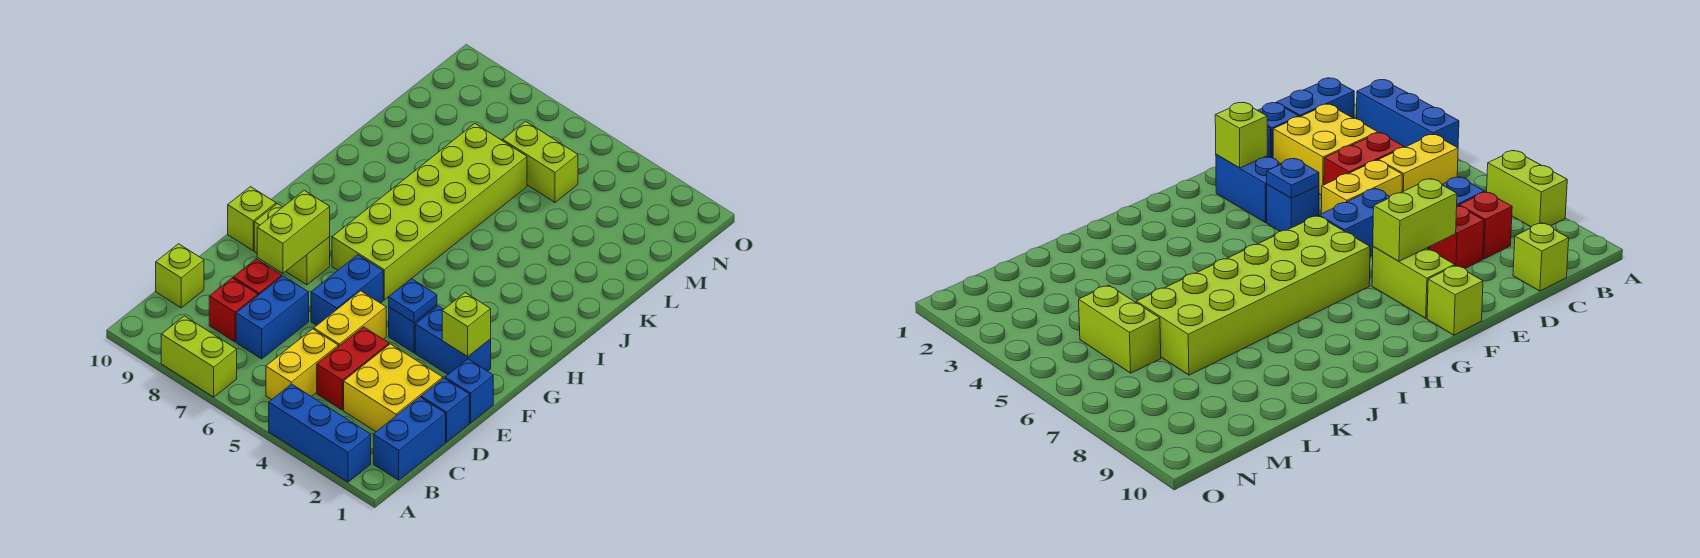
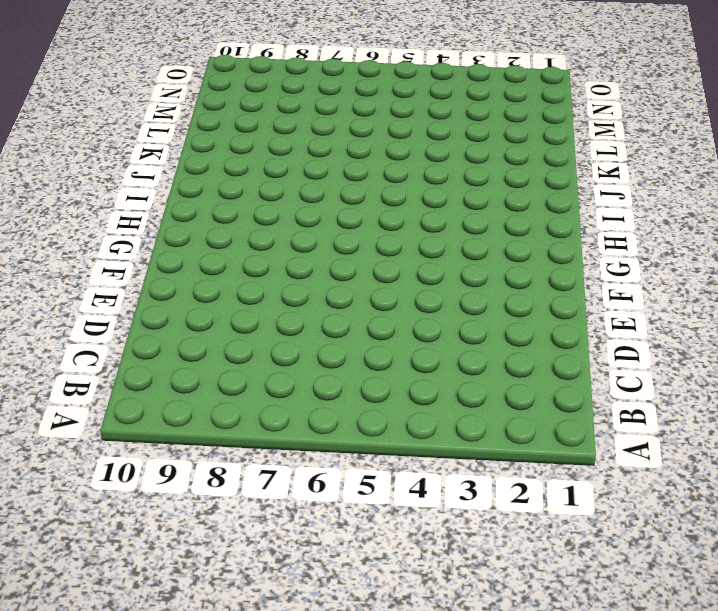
none -> blue brick A2:A4 level 1
none -> lime brick A7:A8 level 1
none -> blue brick B1:C1 level 1

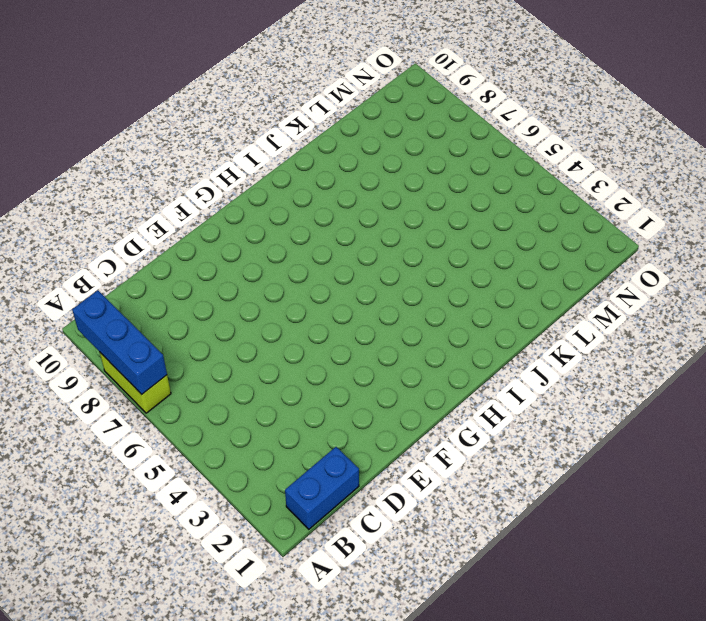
blue brick A7:A9 level 2 -> blue brick A2:A4 level 1
none -> yellow brick B5:C5 level 1
none -> yellow brick C2:D3 level 1
none -> red brick C4:D4 level 1

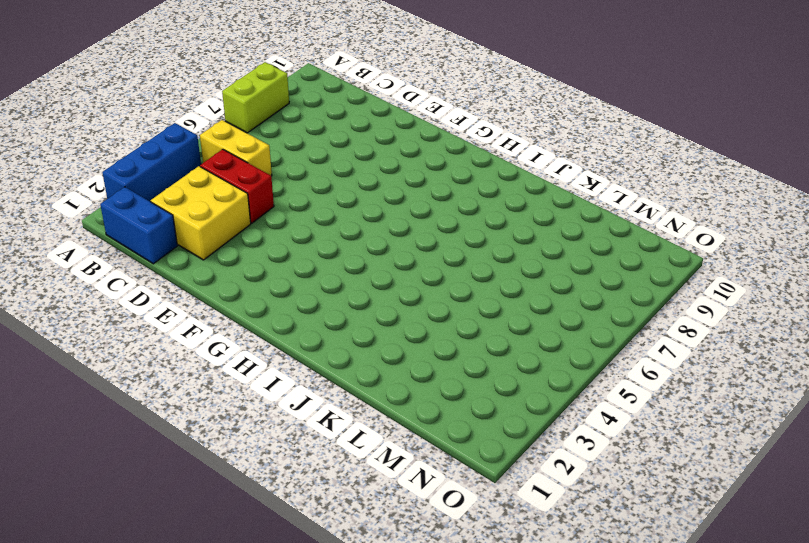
none -> blue brick C7:D7 level 1
none -> red brick C8 level 1
none -> lime brick C10 level 1

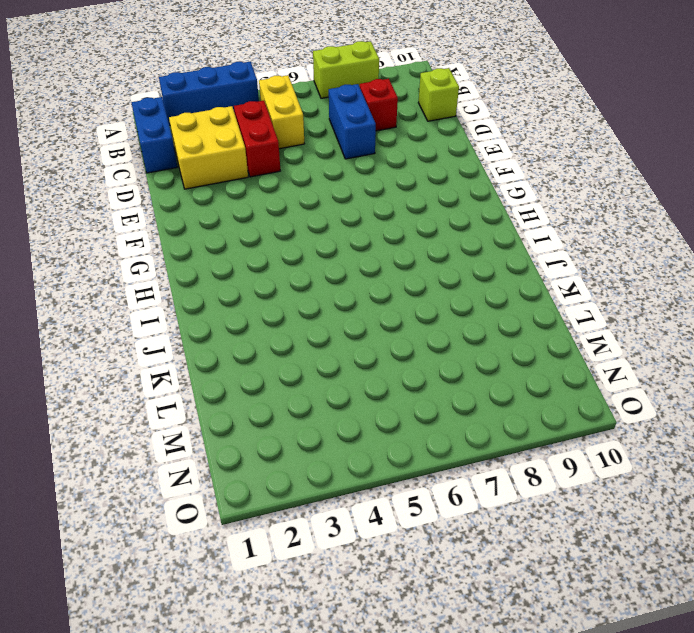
none -> blue brick D1 level 1
none -> yellow brick D5:E5 level 1
none -> red brick D8 level 1

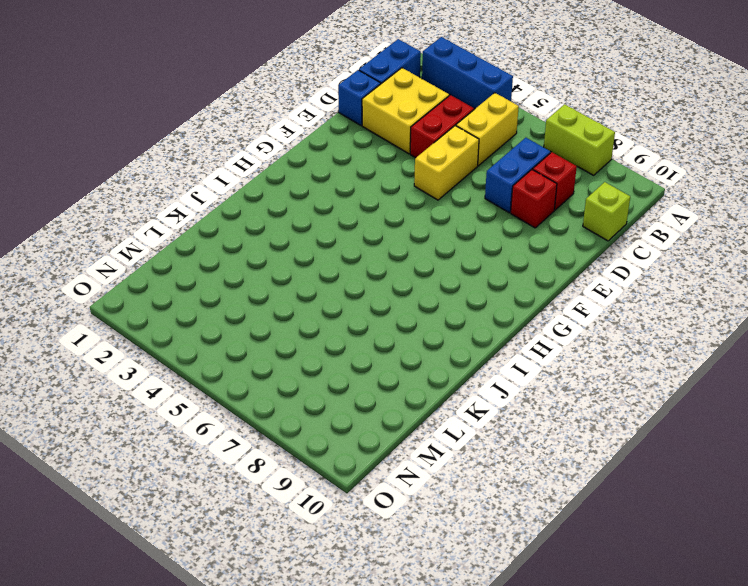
none -> blue brick E1 level 1
none -> blue brick E6:F6 level 1
none -> blue brick F2:F3 level 1

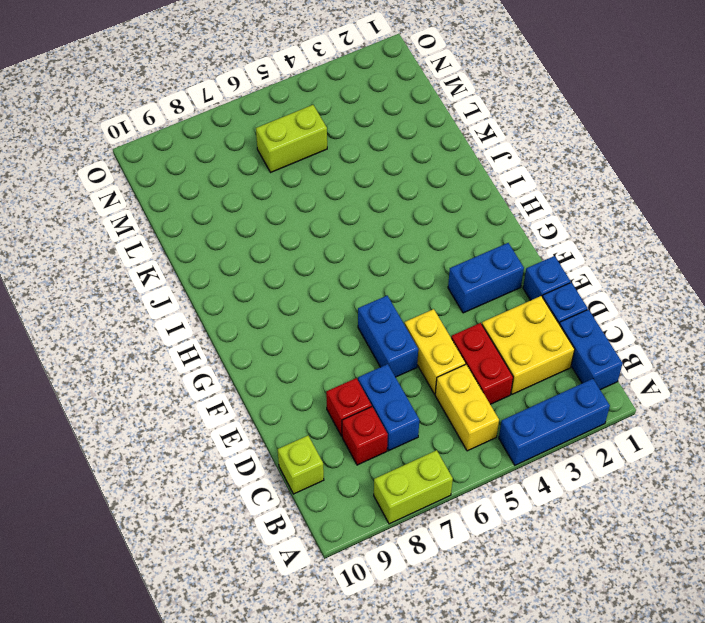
none -> blue brick F4 level 1
none -> lime brick F8:F9 level 1
none -> lime brick F10 level 1

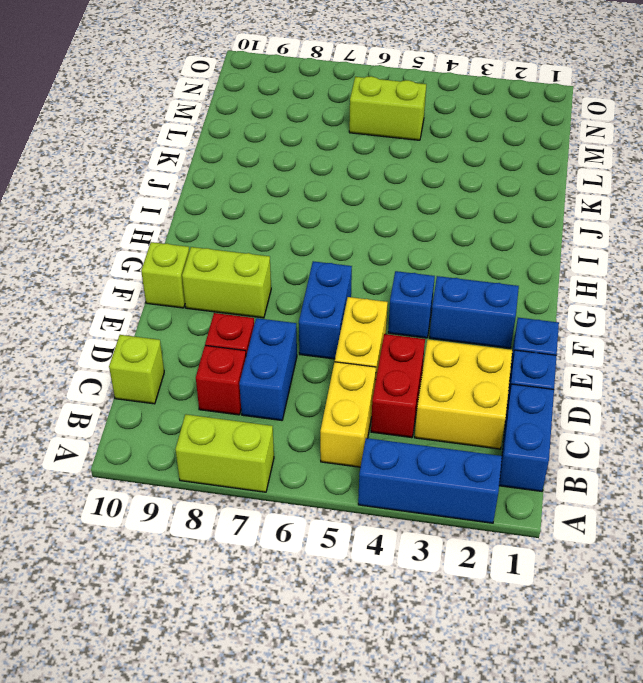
none -> lime brick G6:L7 level 1
none -> lime brick E8:F8 level 2
none -> lime brick F2 level 2

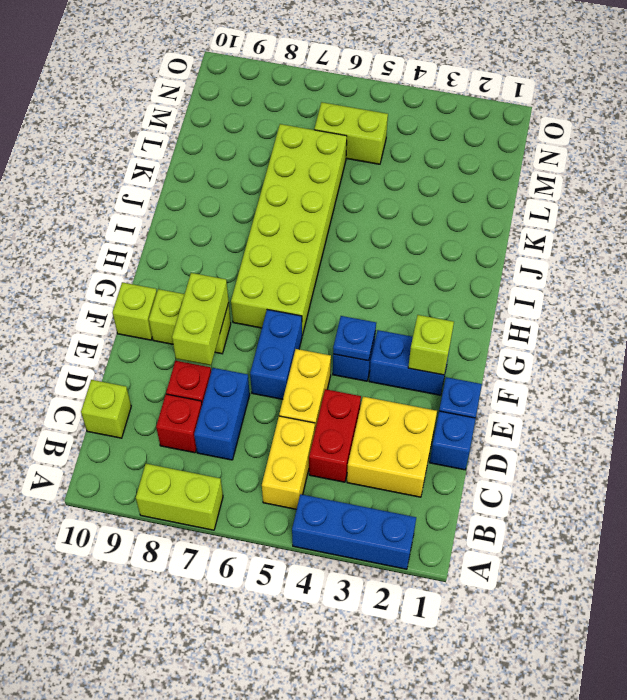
none -> blue brick B1:C1 level 1

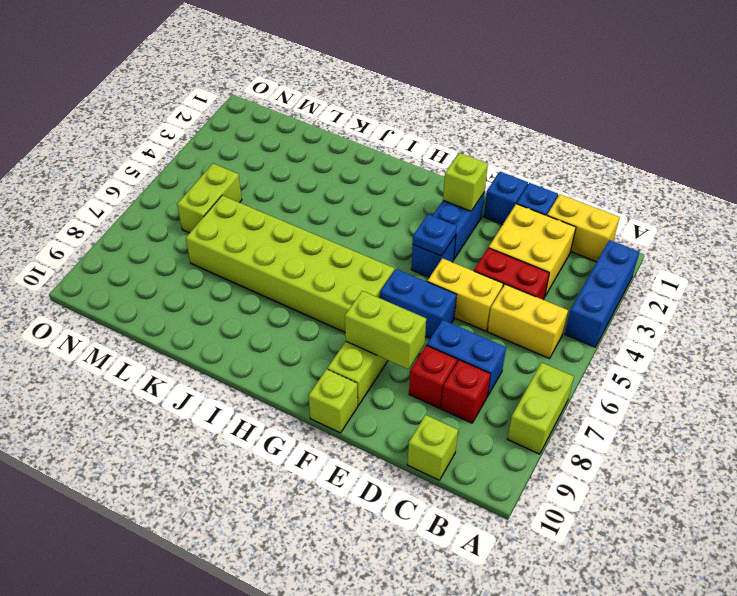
yellow brick B1:C1 level 1 -> blue brick B1:C1 level 1

